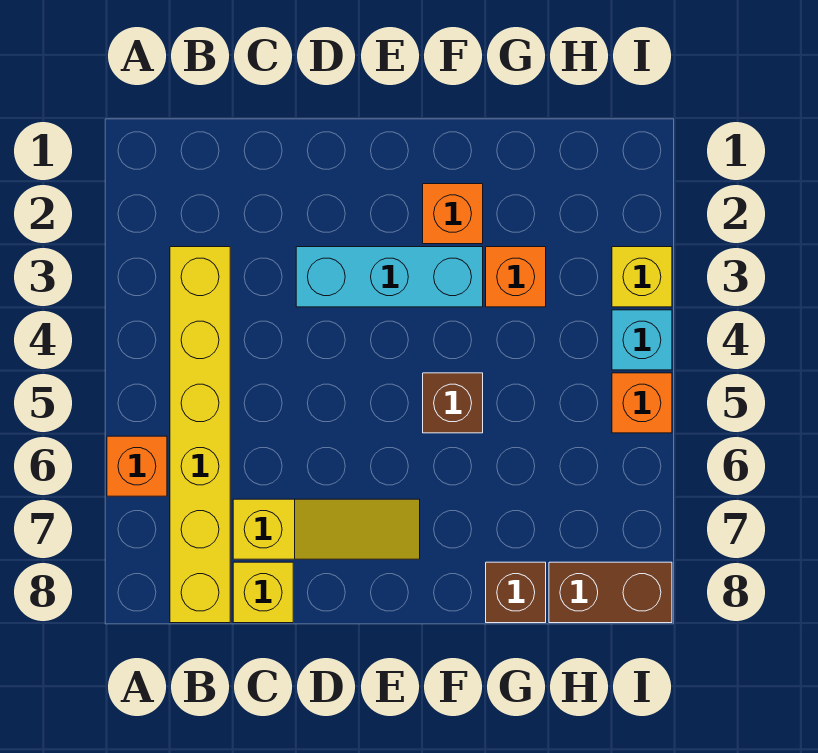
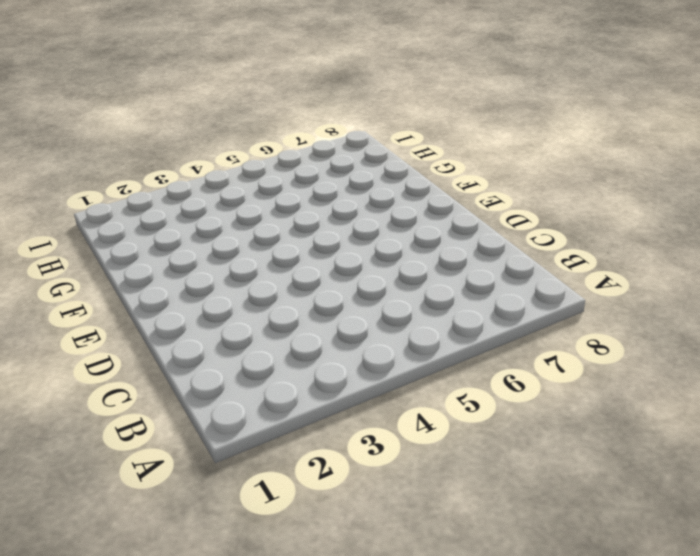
none -> orange brick A6 level 1
none -> yellow brick B3:B8 level 1
none -> yellow slope C7:E7 level 1 top C

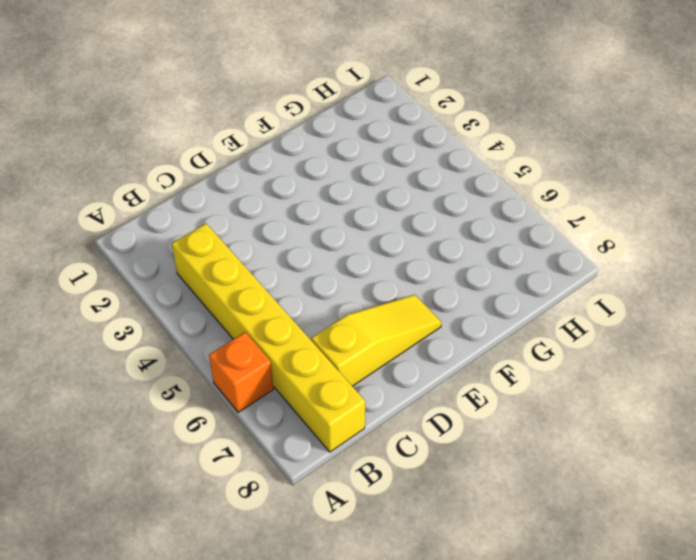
none -> yellow brick C8 level 1
none -> cyan brick D3:F3 level 1
none -> orange brick F2 level 1

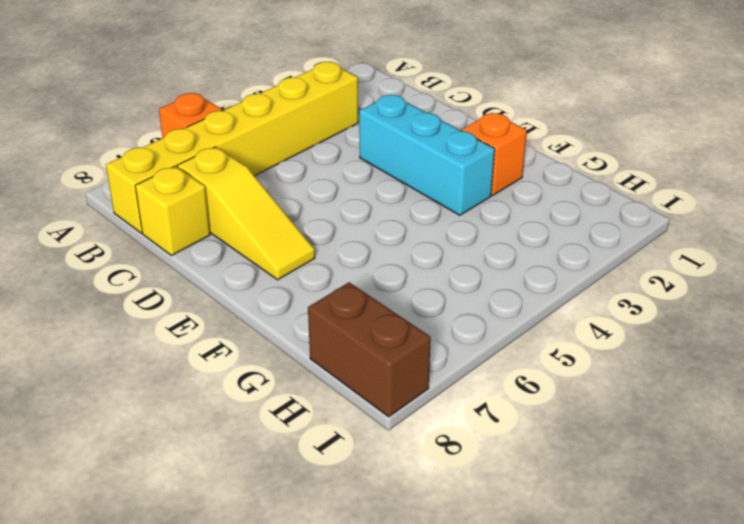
none -> brown brick F5 level 1
none -> orange brick G3 level 1
none -> brown brick G8 level 1

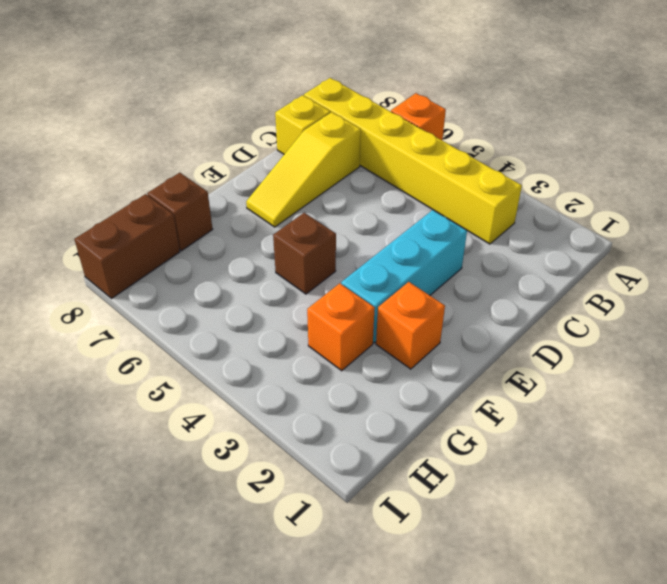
none -> yellow brick I3 level 1
none -> cyan brick I4 level 1
none -> orange brick I5 level 1

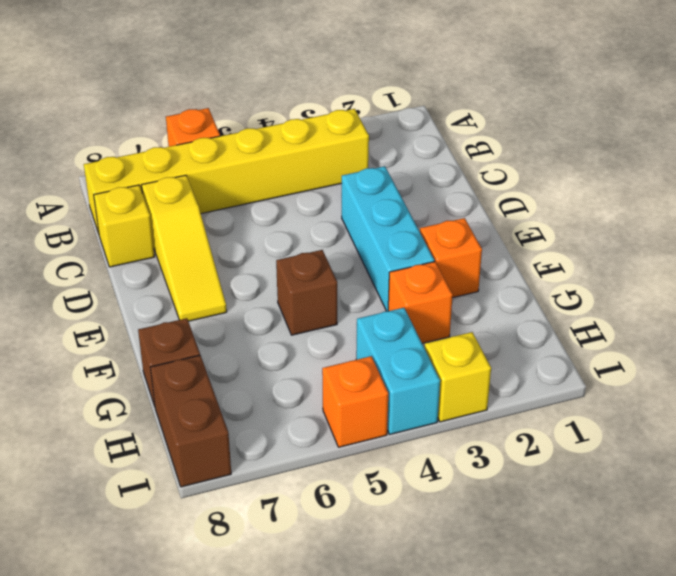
cyan brick H4:I4 level 1 -> cyan brick I4 level 1

